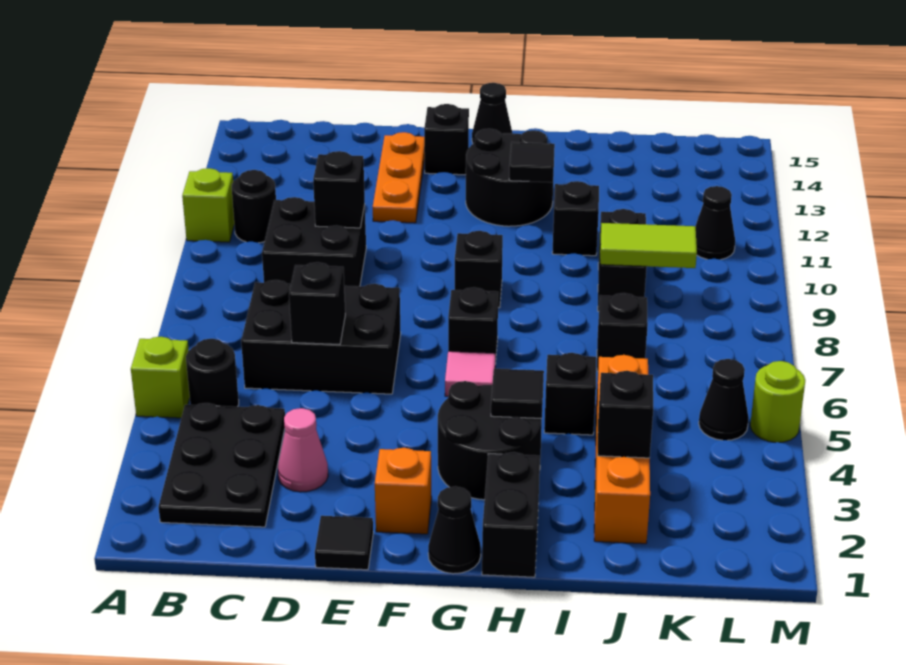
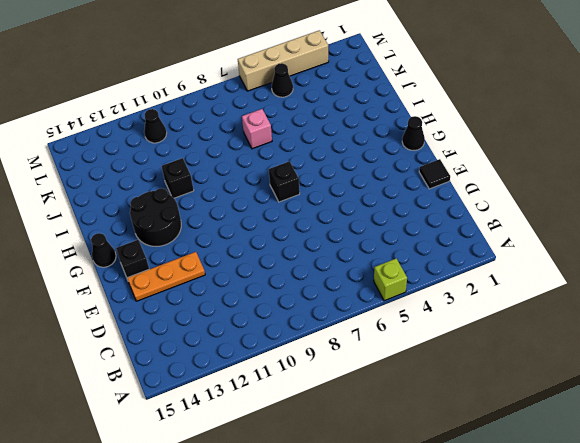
pink brick J7 level 1 -> black brick J7 level 1
tan brick M3:M6 level 1 -> lime round brick M5 level 1
none -> lime brick A11 level 1
none -> black plate B2:C4 level 1
none -> black round brick B5 level 1
none -> black round brick B11 level 1

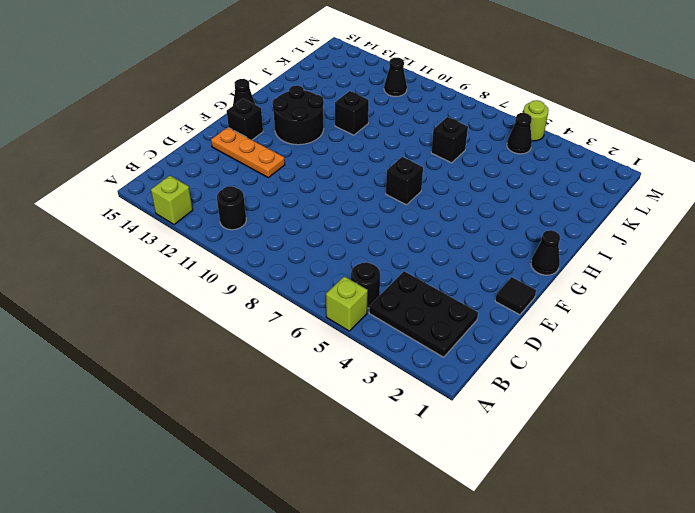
lime brick A13 level 1 -> lime brick A11 level 1
none -> black brick C6:E7 level 1
none -> black brick C9:D10 level 1
none -> pink cone D3 level 1
none -> orange brick F2 level 1

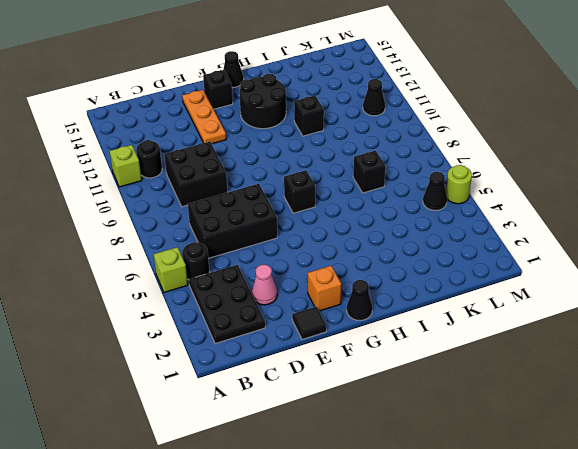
none -> black round brick G3:H4 level 1
none -> pink tile G6 level 1
none -> black brick G9 level 1
none -> black brick H1:H2 level 1

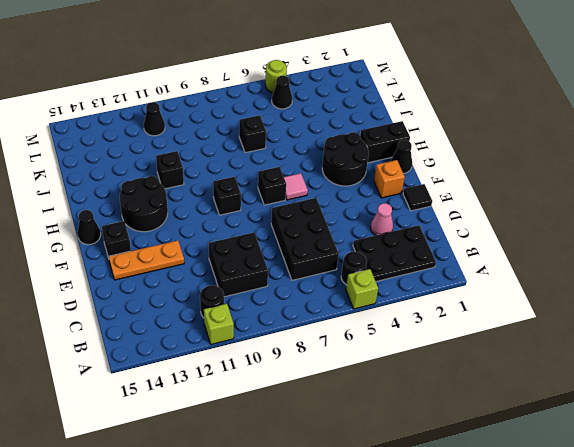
none -> black brick I5 level 1
none -> orange brick J2:J5 level 1
none -> black brick J9:J10 level 1
none -> black brick D6 level 2

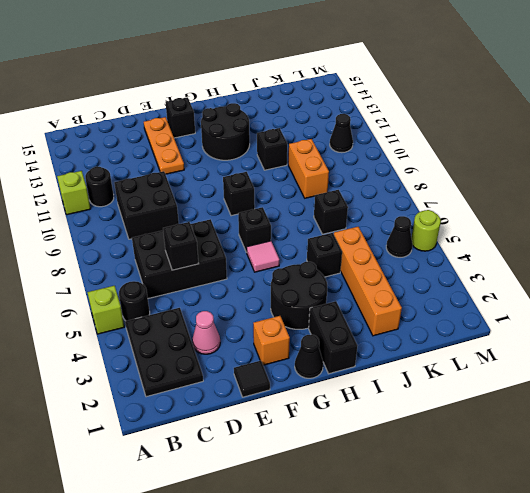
orange brick J9:J10 level 1 -> black brick J9:J10 level 1
none -> black cone G15 level 1
none -> black brick D10 level 2
none -> black tile H4 level 2
none -> black tile H12 level 2

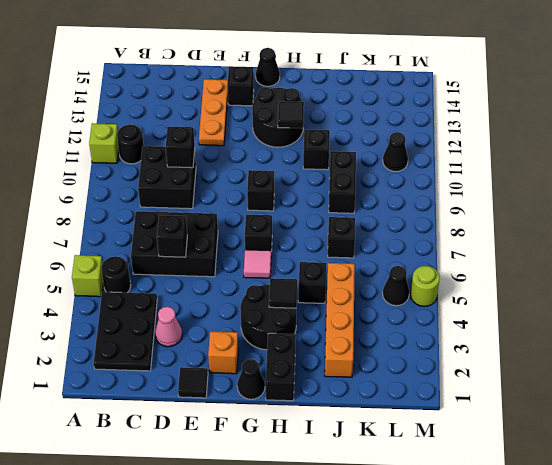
none -> black brick J3 level 2
none -> lime tile J9:K9 level 2

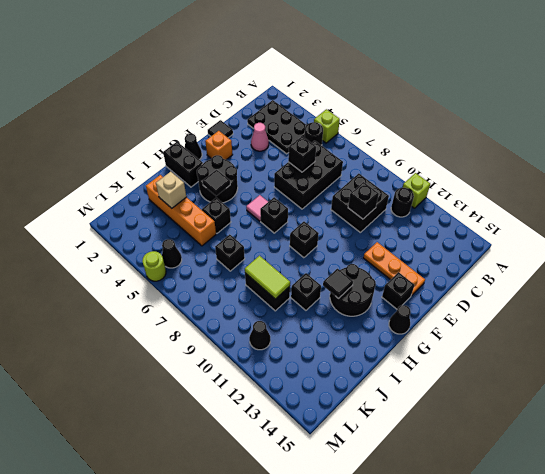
tan brick J3 level 2 -> black brick J3 level 2
lime tile J9:J10 level 2 -> lime tile J9:K9 level 2

